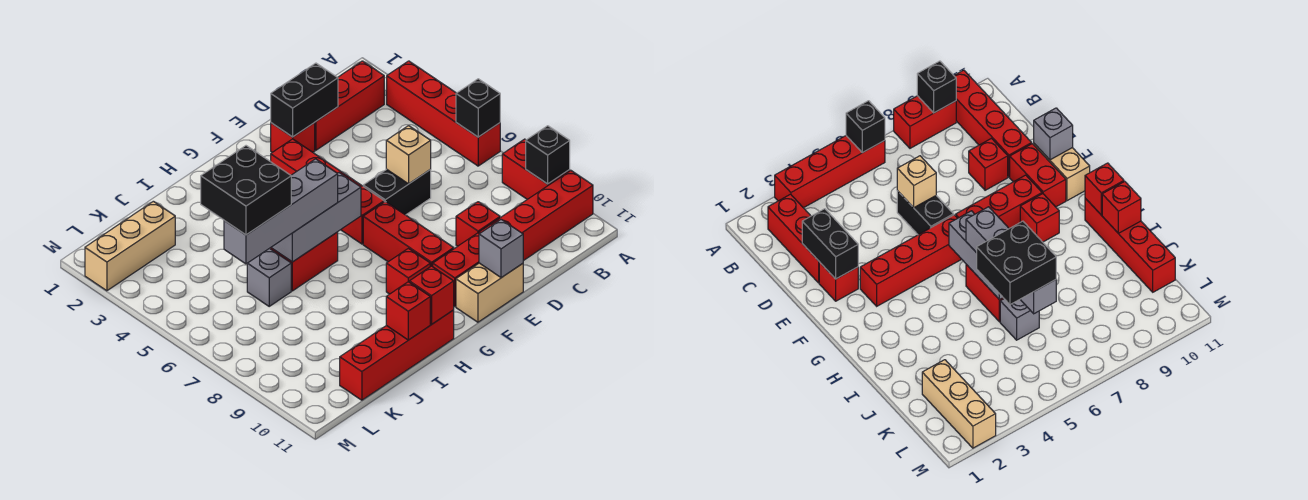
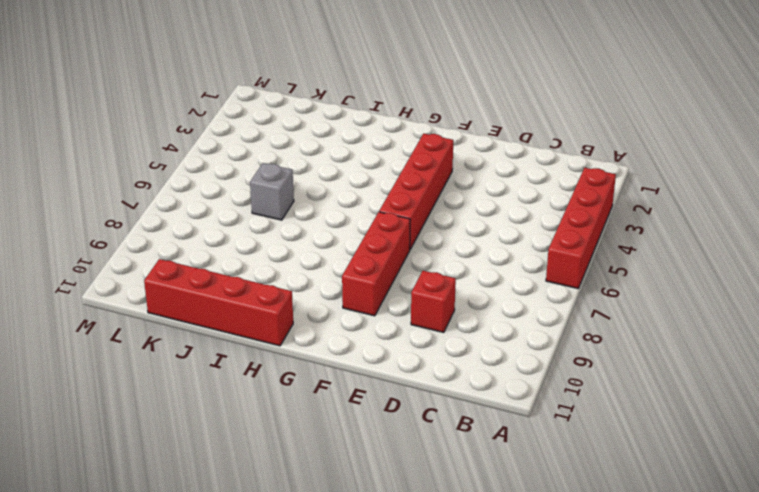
none -> red brick A8:A9 level 1
none -> red brick A10:D10 level 1
none -> red brick B2:D2 level 1

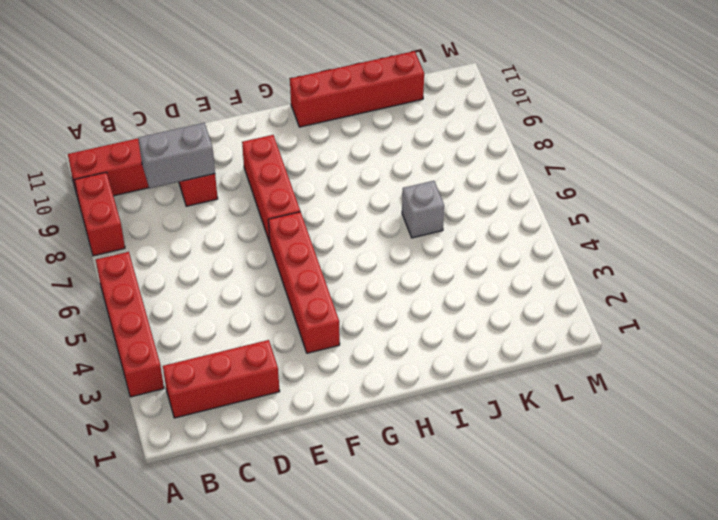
grey brick C9:D9 level 2 -> none
none -> black brick D6:E6 level 1
none -> red brick E2 level 1
none -> red brick E10:F10 level 1

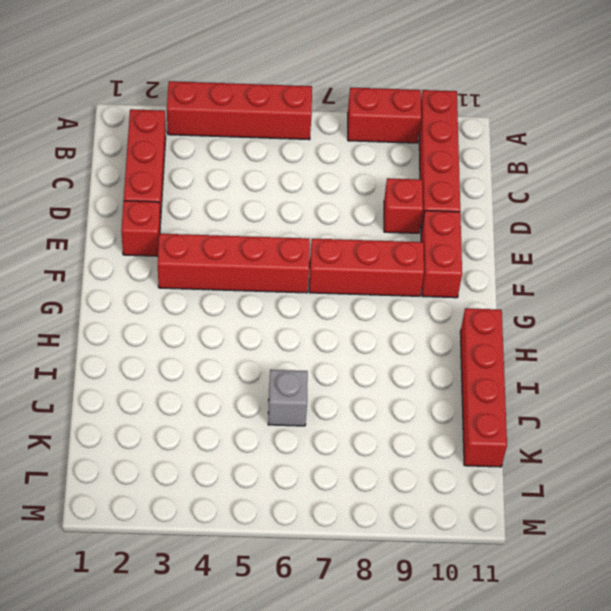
none -> black brick D6:E6 level 1
none -> tan brick E11:F11 level 1
none -> red brick G9 level 1

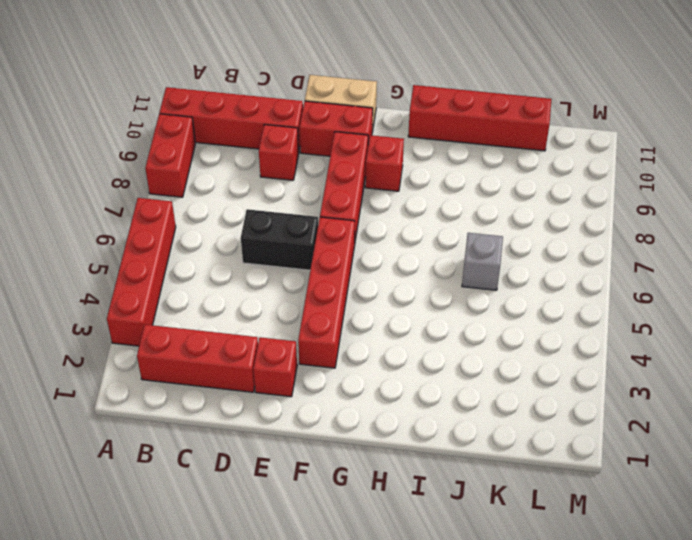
none -> red brick H6:I6 level 1
none -> tan brick K2:M2 level 1
none -> black brick A6 level 2

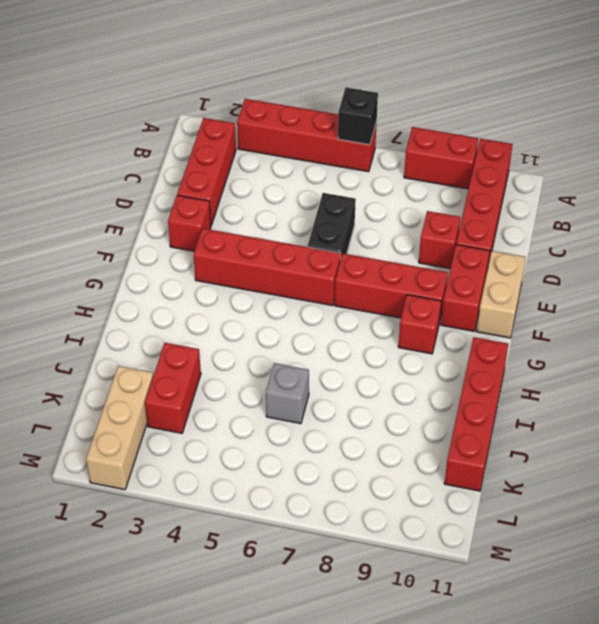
red brick J3:K3 level 1 -> red brick H6:I6 level 1
none -> black brick A9 level 2
none -> black brick D2:E2 level 2
none -> tan brick D6 level 2

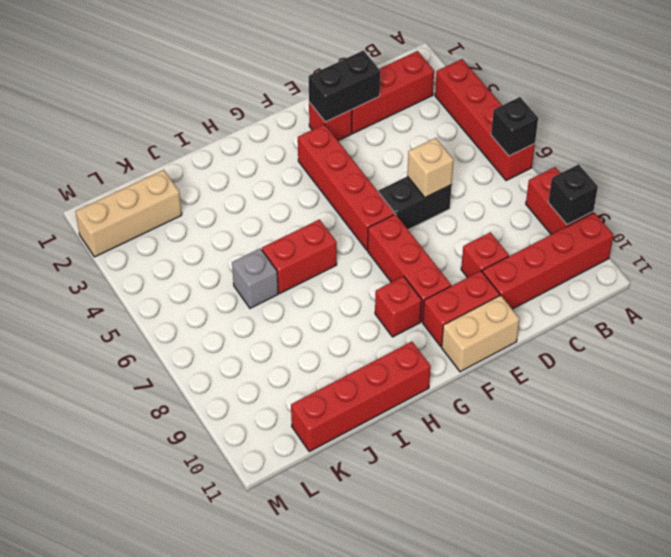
none -> grey brick E11 level 2
none -> grey brick G6:I6 level 2
none -> red brick H11 level 2

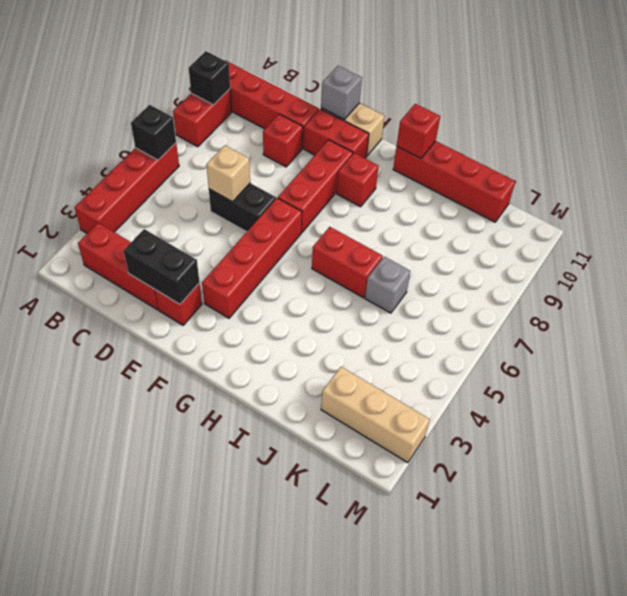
none -> grey brick G6:I6 level 2
none -> red brick I11 level 2
none -> grey brick H6:K6 level 3

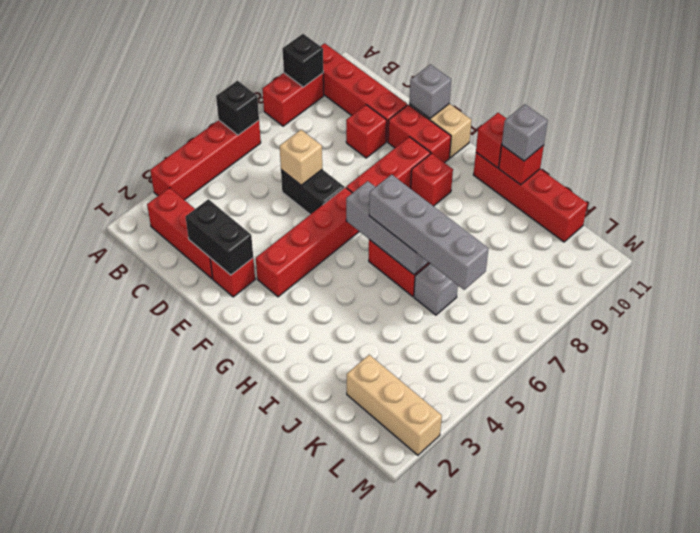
grey brick I11 level 3 -> none
none -> black brick J5:K6 level 4

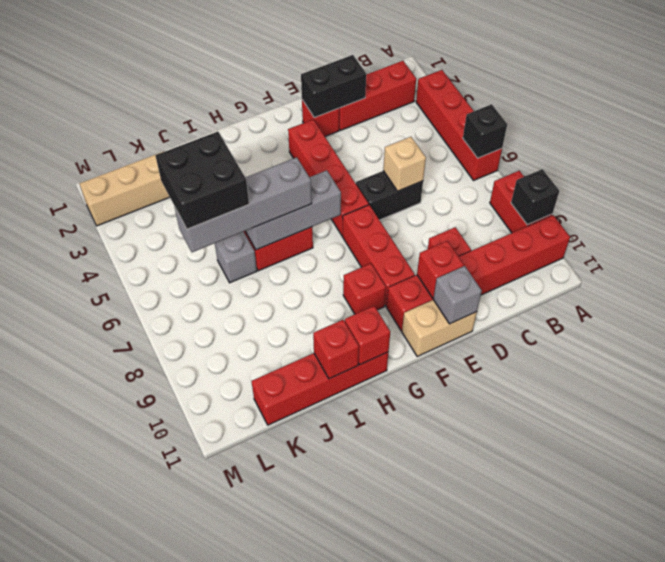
red brick E10 level 2 -> none

